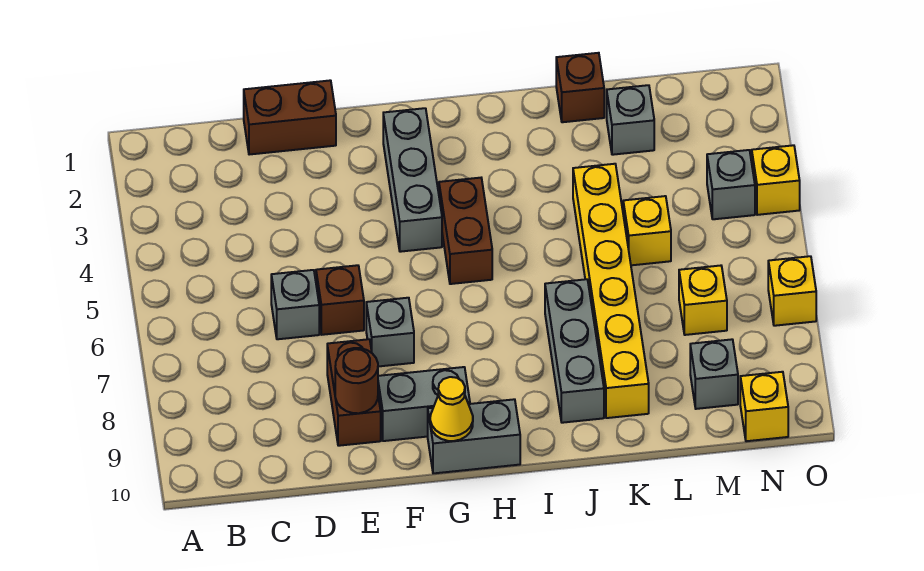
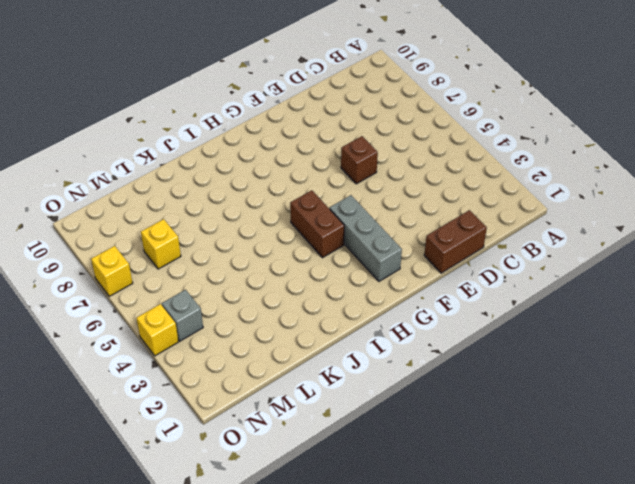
none -> grey brick D6 level 1
none -> brown brick E8:E9 level 1
none -> grey brick F7 level 1

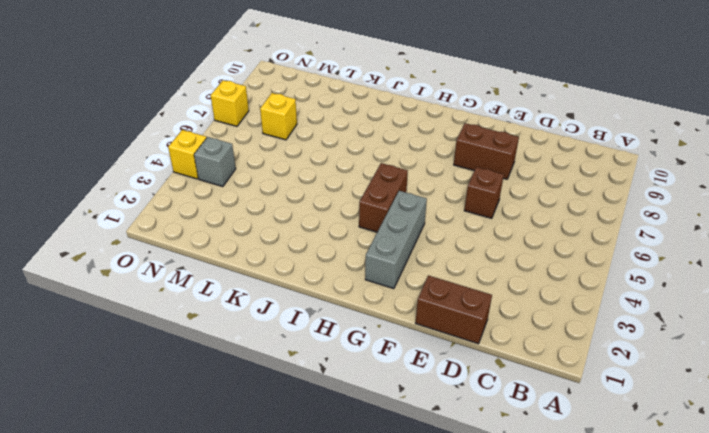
brown brick E8:F8 level 1 -> brown brick E8:E9 level 1
none -> grey brick D6 level 1
none -> grey brick F7 level 1
none -> grey brick F9:G9 level 1

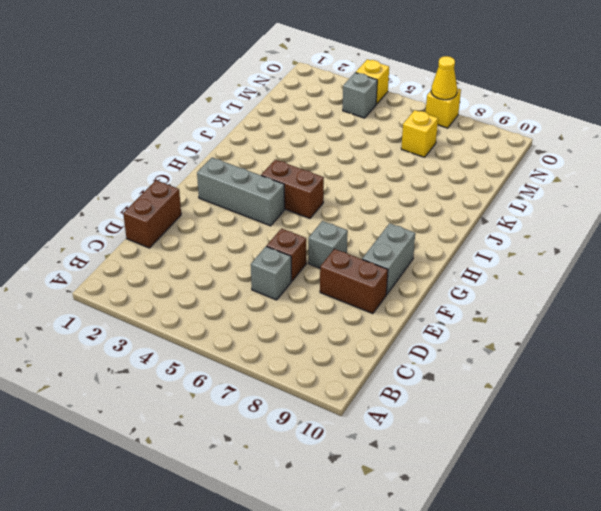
yellow cone O7 level 2 -> yellow cone G10 level 2
none -> grey brick G10:H10 level 1
none -> grey brick J7:J9 level 1
none -> brown brick K1 level 1

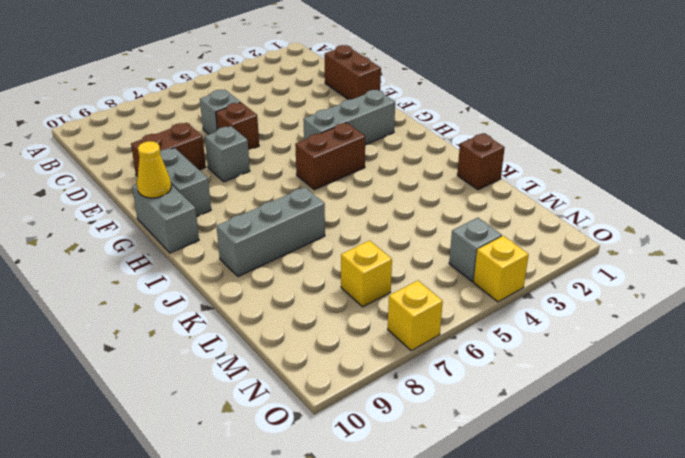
none -> yellow brick K4:K9 level 1
none -> grey brick L2 level 1
none -> yellow brick L5 level 1

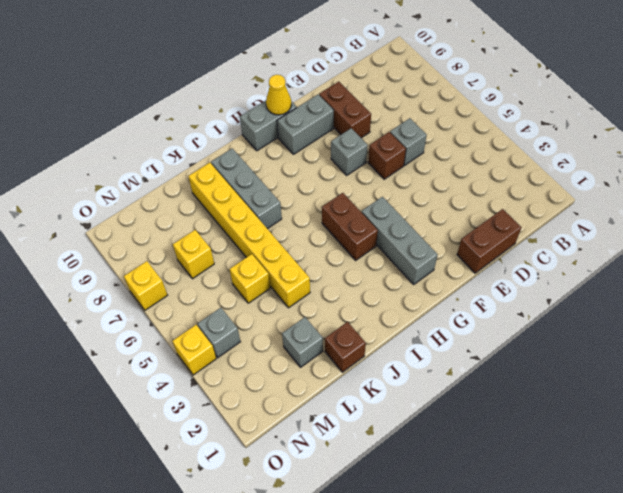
none -> grey brick M9 level 1
none -> yellow brick N10 level 1
none -> brown round brick E9 level 2

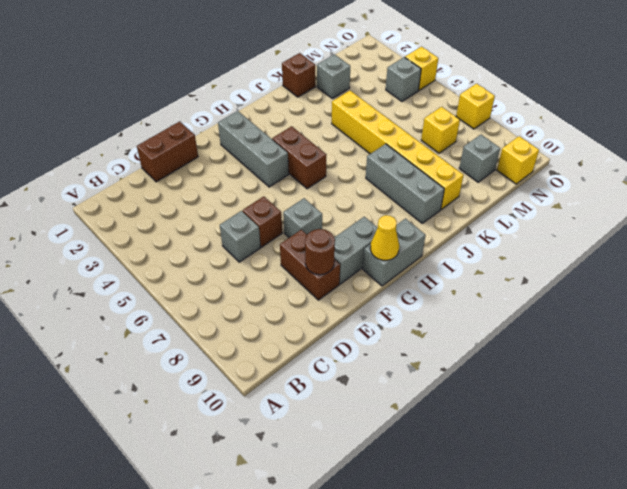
none -> yellow brick L5 level 1

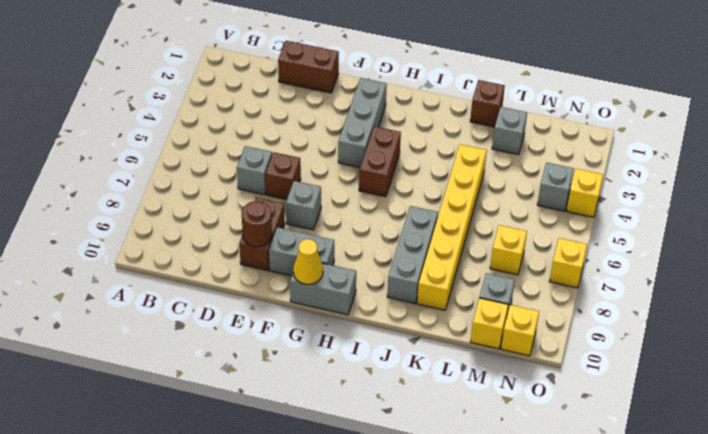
yellow brick M10 level 1 -> yellow brick L5 level 1

